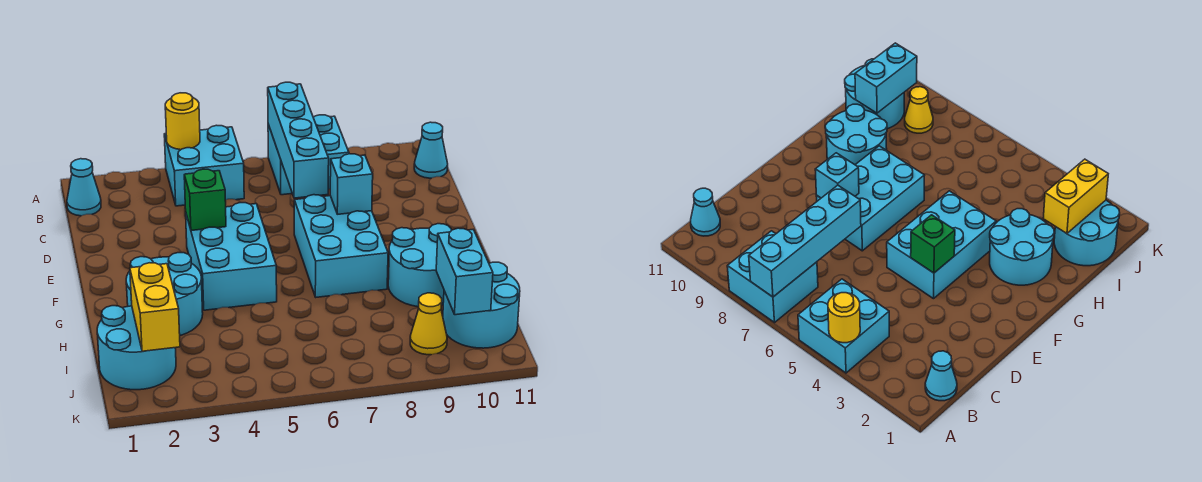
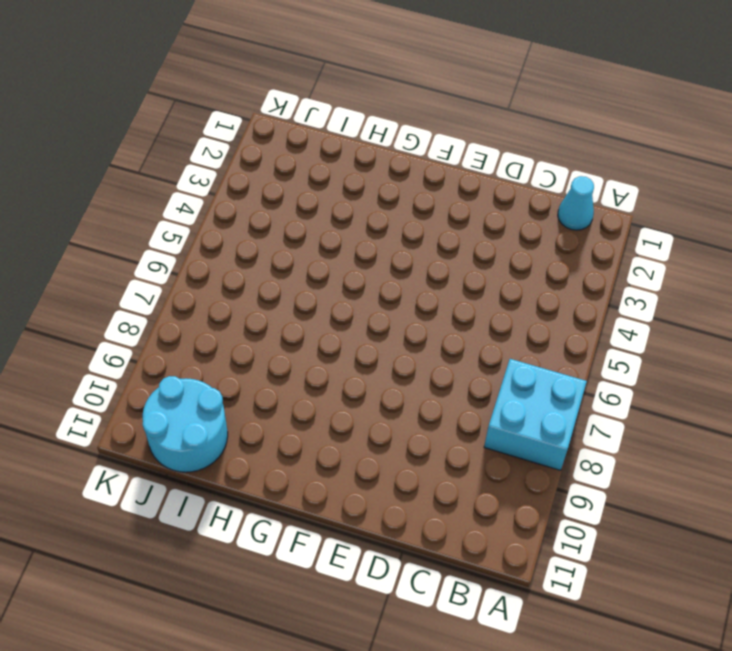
none -> cyan brick A4:B5 level 1
none -> cyan cone B11 level 1
none -> cyan brick E4:G5 level 1

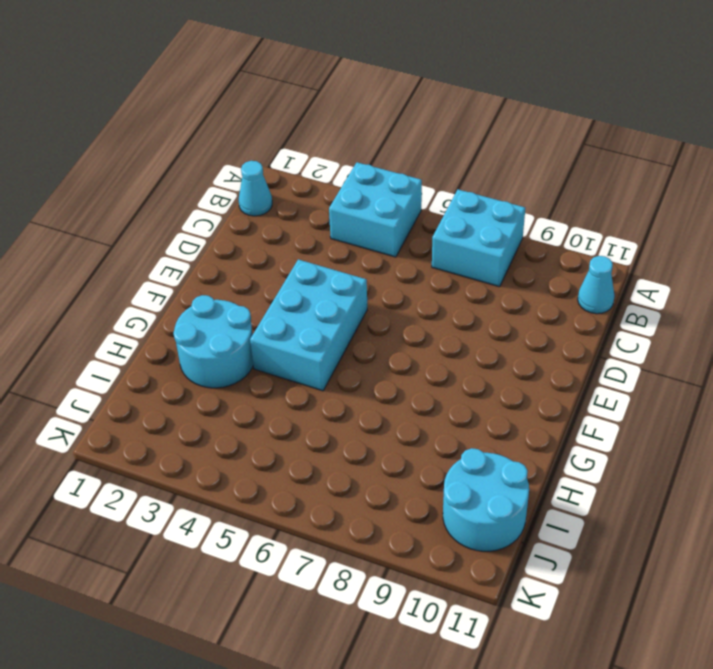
none -> cyan brick E7:G8 level 1
none -> cyan round brick G9:H10 level 1
none -> cyan round brick I1:J2 level 1

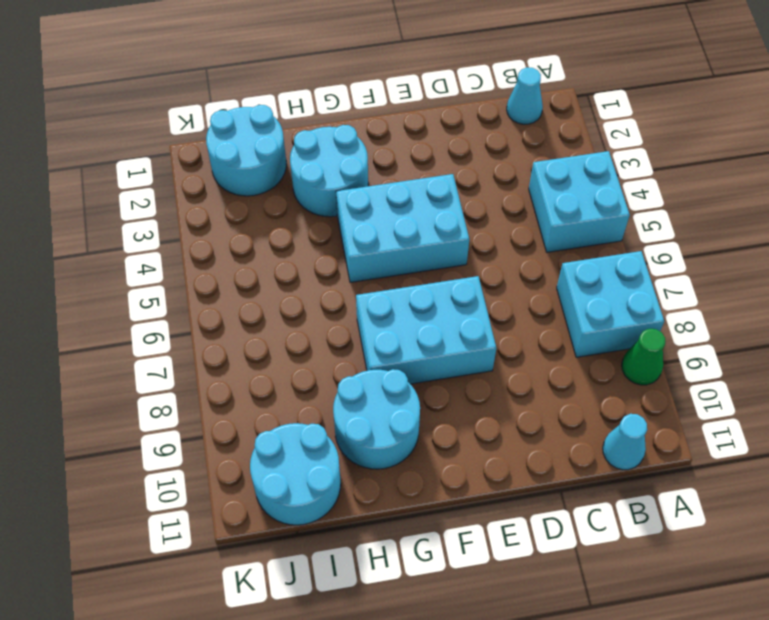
green cone A9 level 1 -> none
none -> yellow cone J9 level 1
none -> yellow round brick A4 level 2
none -> cyan brick A7:D7 level 2

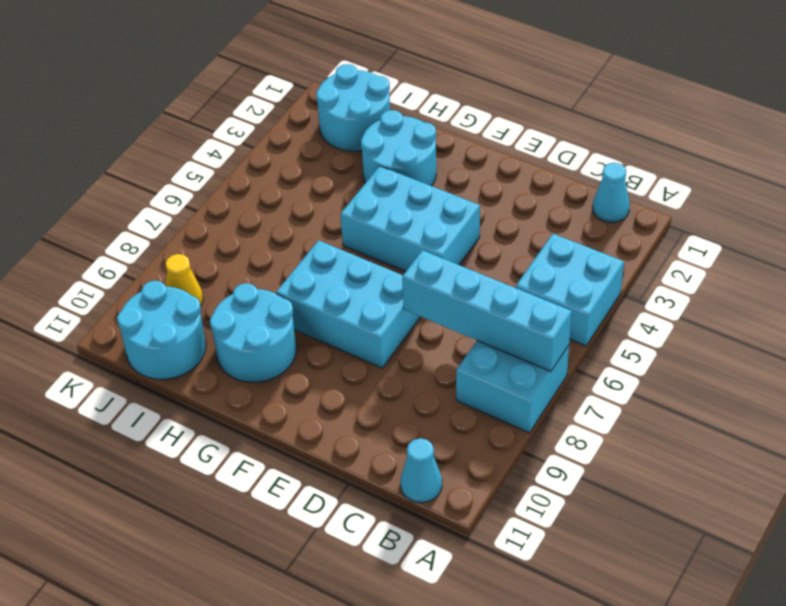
none -> yellow round brick A4 level 2
none -> green brick E4 level 2
none -> cyan brick E8 level 2

